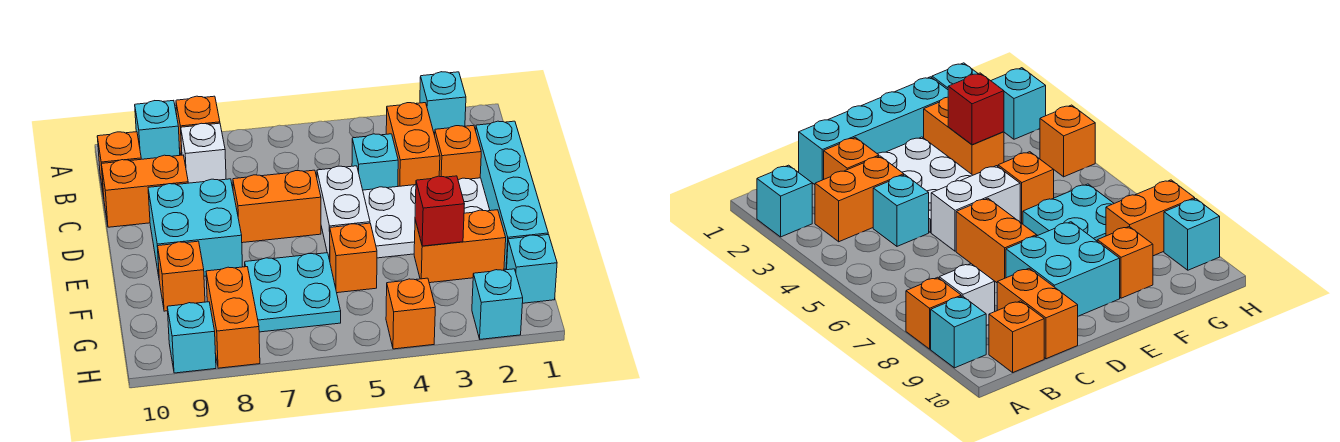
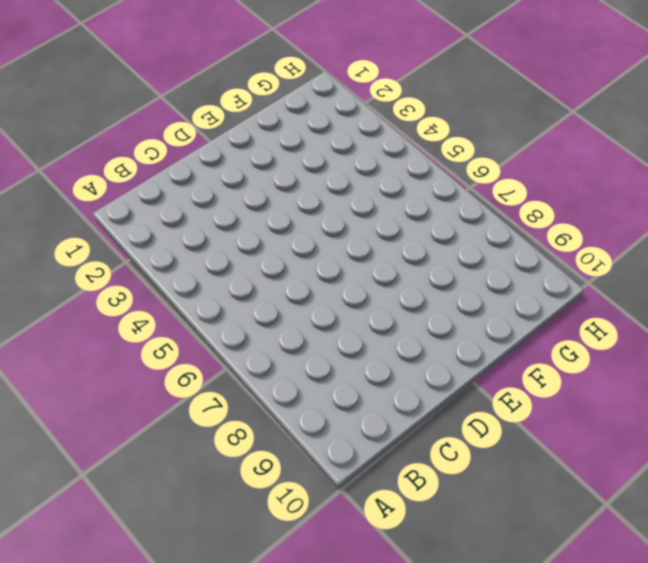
none -> cyan brick A2 level 1
none -> orange brick A8 level 1
none -> cyan brick A9 level 1

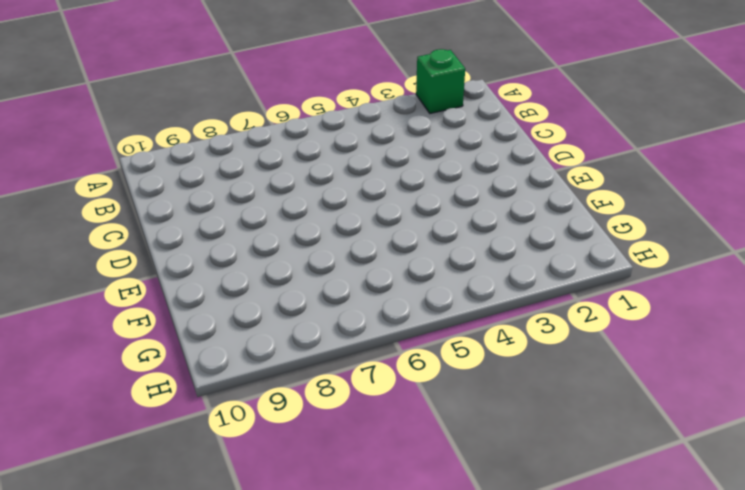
green brick A2 level 1 -> cyan brick A2 level 1
none -> orange brick A8 level 1
none -> cyan brick A9 level 1
none -> orange brick B3:C3 level 1

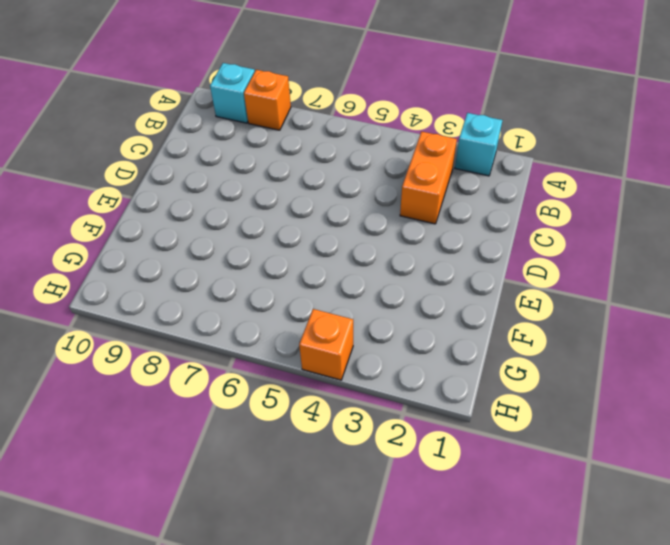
none -> white brick B8 level 1
none -> orange brick B10 level 1
none -> cyan brick C1:F1 level 1

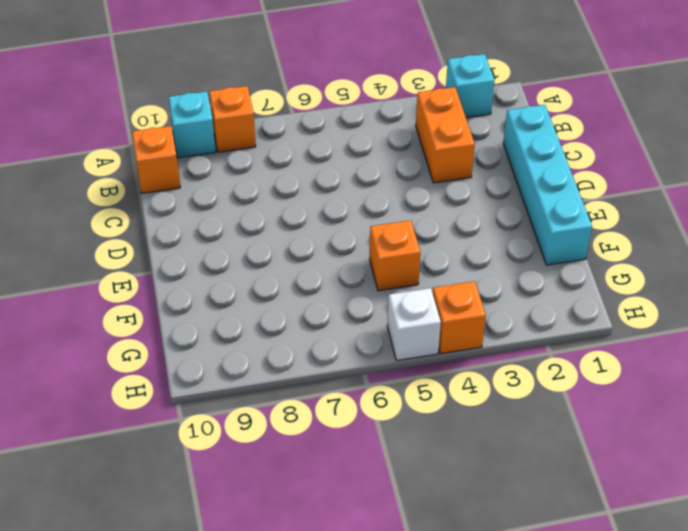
white brick H5 level 1 -> white brick B8 level 1
none -> orange brick C2 level 1
none -> cyan brick C4 level 1
none -> orange brick C9:C10 level 1

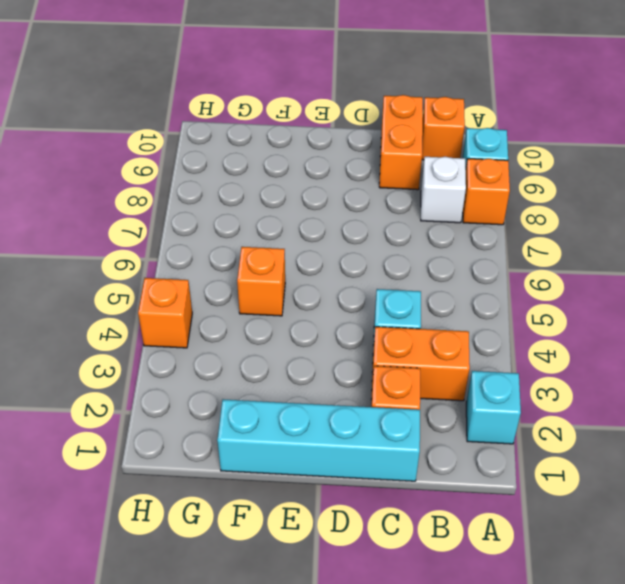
none -> white plate D2:E4 level 1
none -> white brick D5:E5 level 1
none -> orange brick D6:D7 level 1

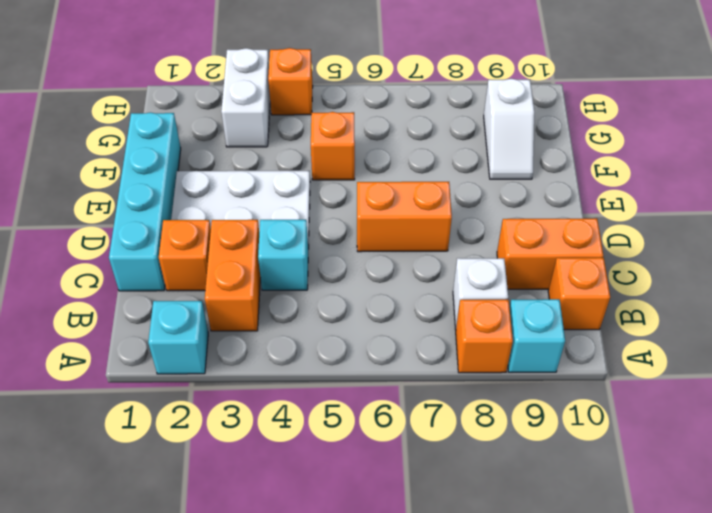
white slope F9:G9 level 1 top G -> orange brick F9 level 1
white brick G3:H3 level 1 -> white brick D5:E5 level 1
none -> cyan brick D8:E9 level 1
none -> orange brick F2:F3 level 1
none -> cyan plate F6:G7 level 1

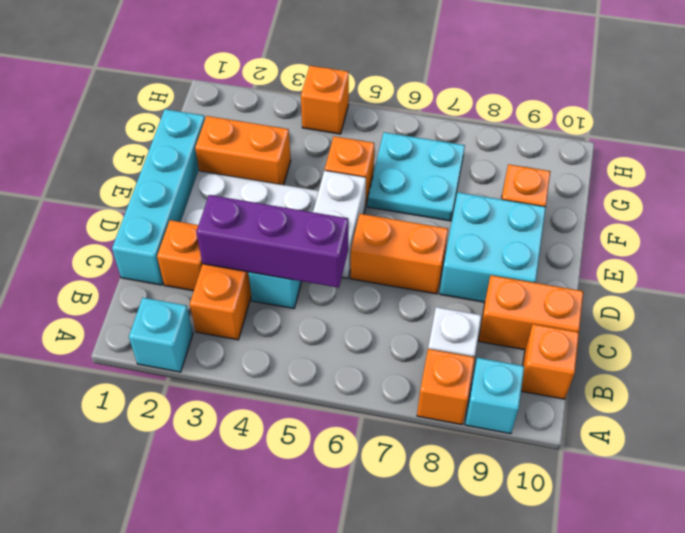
purple brick C3:C5 level 2 -> none
none -> cyan brick G1 level 1
none -> orange brick G8:H8 level 1
none -> cyan brick H2 level 1

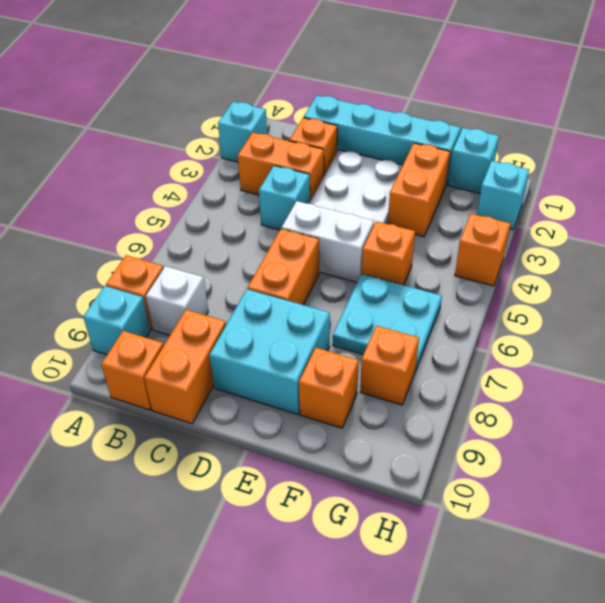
orange brick G8 level 1 -> orange brick G8:H8 level 1
none -> cyan brick H9 level 1
none -> red brick F3 level 2

